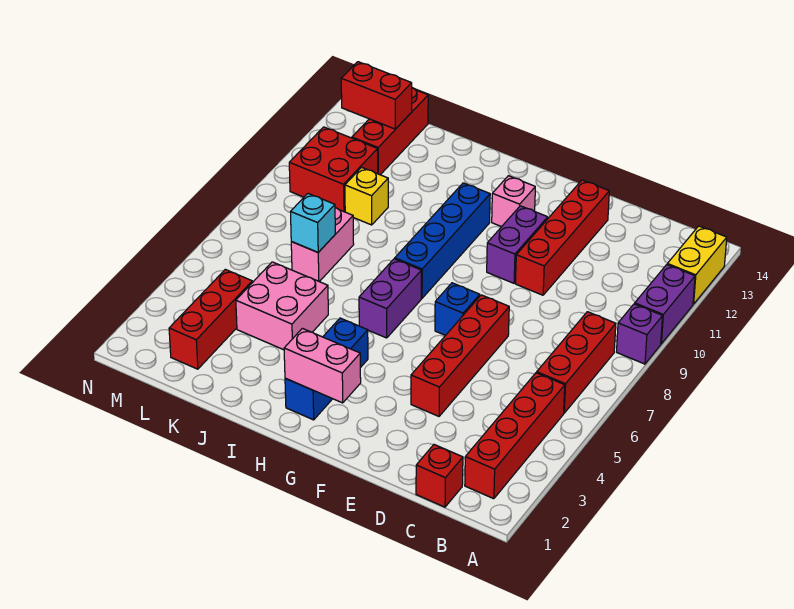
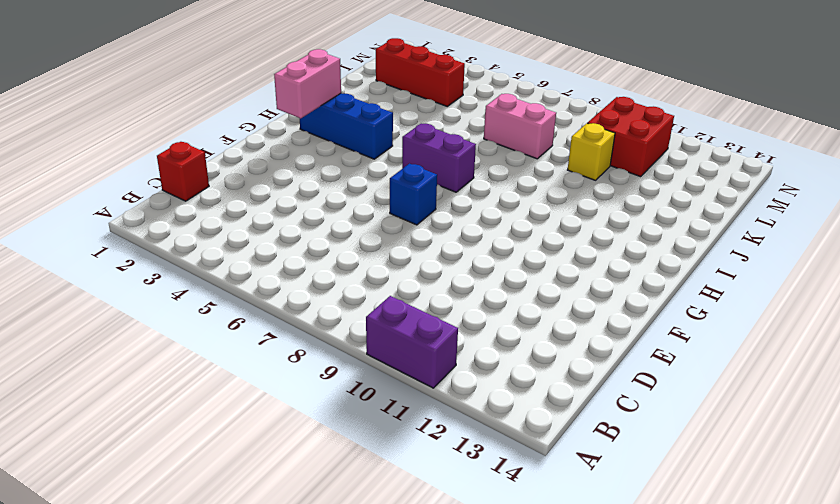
none -> purple brick A9 level 1
none -> yellow brick A12:A13 level 1
none -> red brick B2:B5 level 1

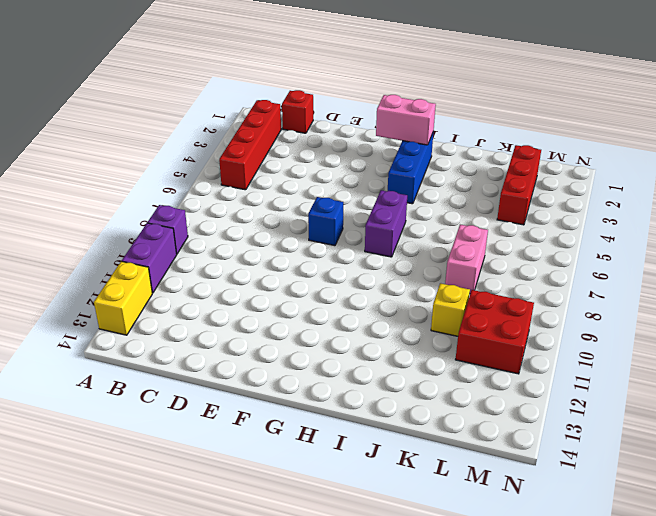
none -> red brick B6:B8 level 1
none -> red brick E4:E7 level 1
none -> red brick E10:E13 level 1

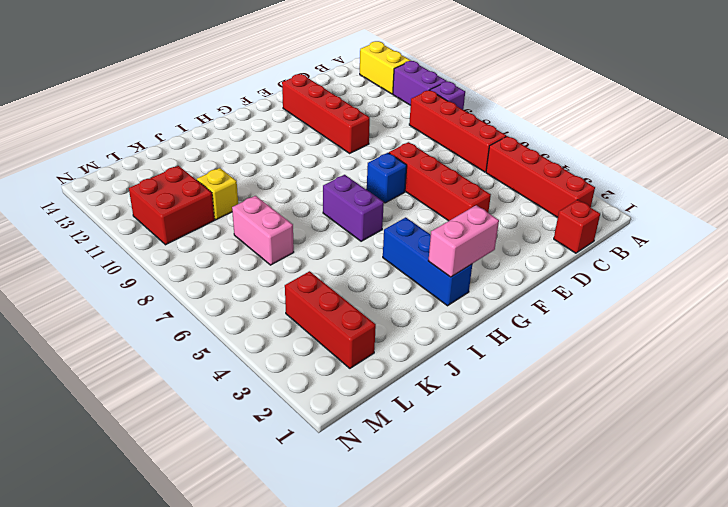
red brick B6:B9 level 1 -> red brick B6:B8 level 1
none -> purple brick F10:F11 level 1
none -> pink brick G12 level 1
none -> blue brick H8:H11 level 1

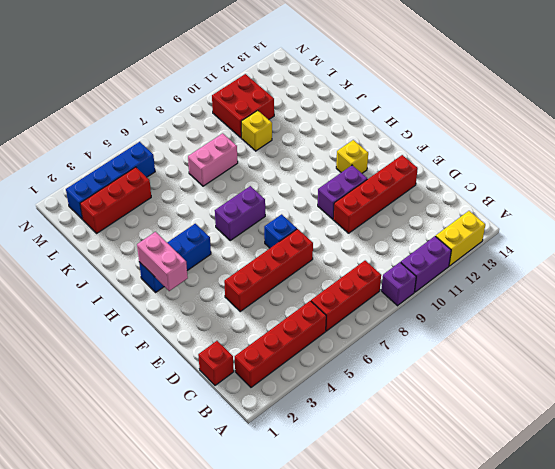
yellow brick G12 level 1 -> pink brick G12 level 1
blue brick M2:M5 level 1 -> blue brick H8:H11 level 1
none -> pink brick J4:K5 level 1
none -> red brick L12:L14 level 1
none -> cyan brick K7 level 2

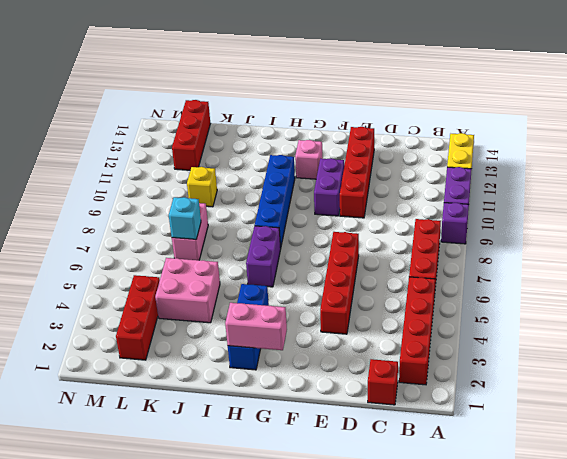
none -> blue brick F7 level 1
none -> red brick L10:M11 level 1
none -> red brick L13:M13 level 2

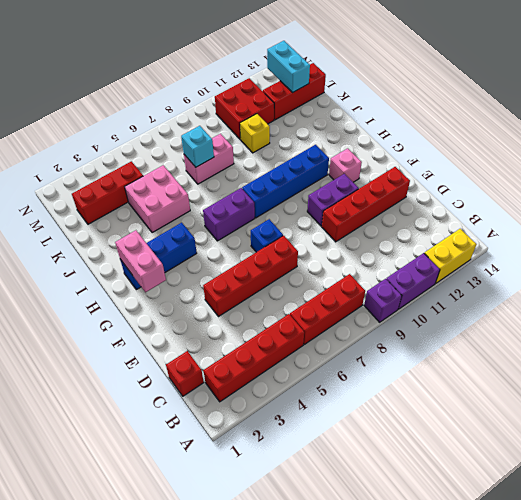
cyan brick L13:M13 level 2 -> red brick L13:M13 level 2

